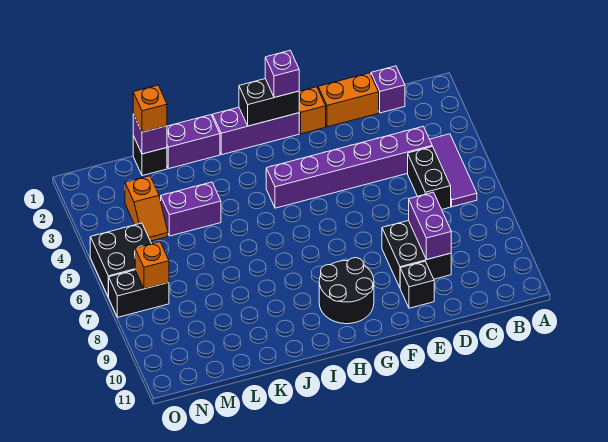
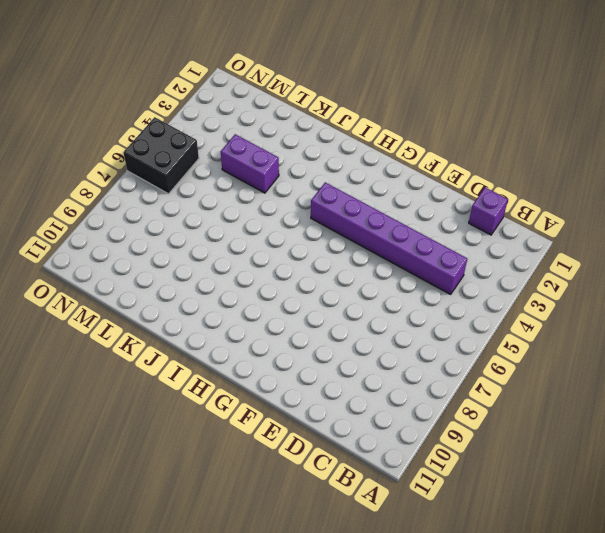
none -> purple tile B4:B6 level 1
none -> black brick C5:C6 level 1
none -> orange brick D1:E1 level 1

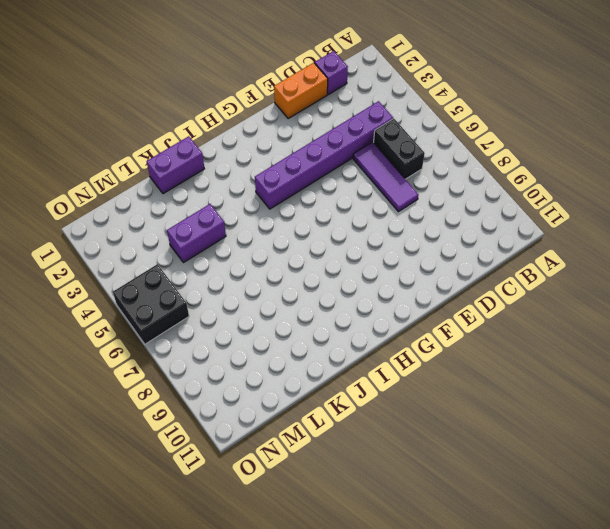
purple tile D5:D7 level 1 -> purple tile B4:B6 level 1
none -> black brick D8:E9 level 1
none -> black brick E10 level 1
none -> orange brick F1 level 1

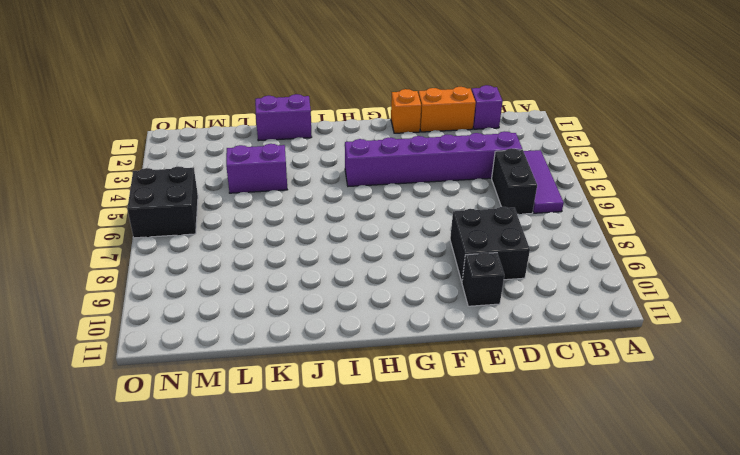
none -> purple brick G1:I1 level 1
none -> black round brick G9:H10 level 1
none -> black brick L1 level 1

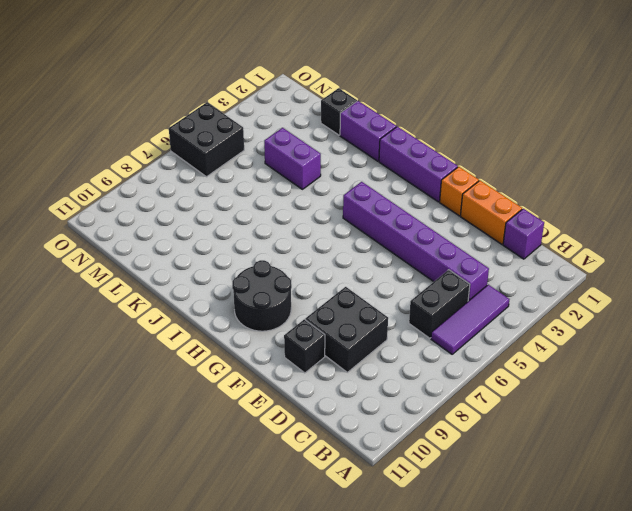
none -> orange slope M3:M4 level 1 top 3
none -> black brick N7:O7 level 1
none -> purple brick D8:D9 level 2

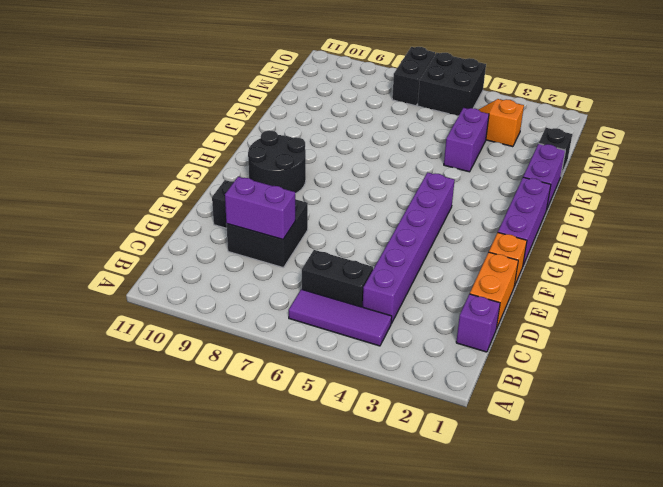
none -> black brick G1:H1 level 2
none -> purple brick L1 level 2
none -> orange brick N7 level 2

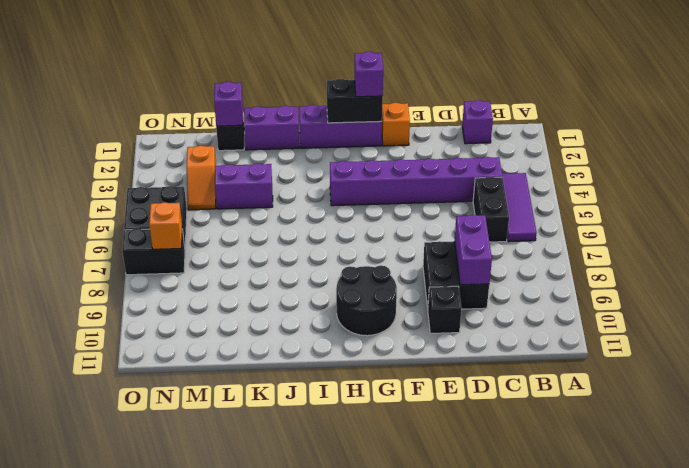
none -> orange brick D1:E1 level 1
none -> orange brick L1 level 3

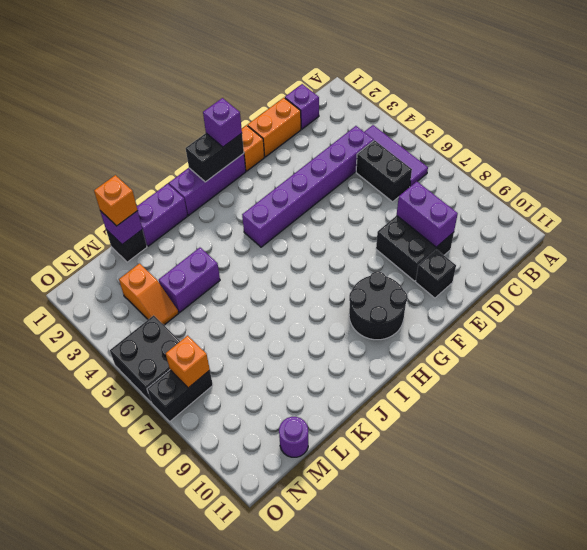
purple round brick M11 level 1 -> none

